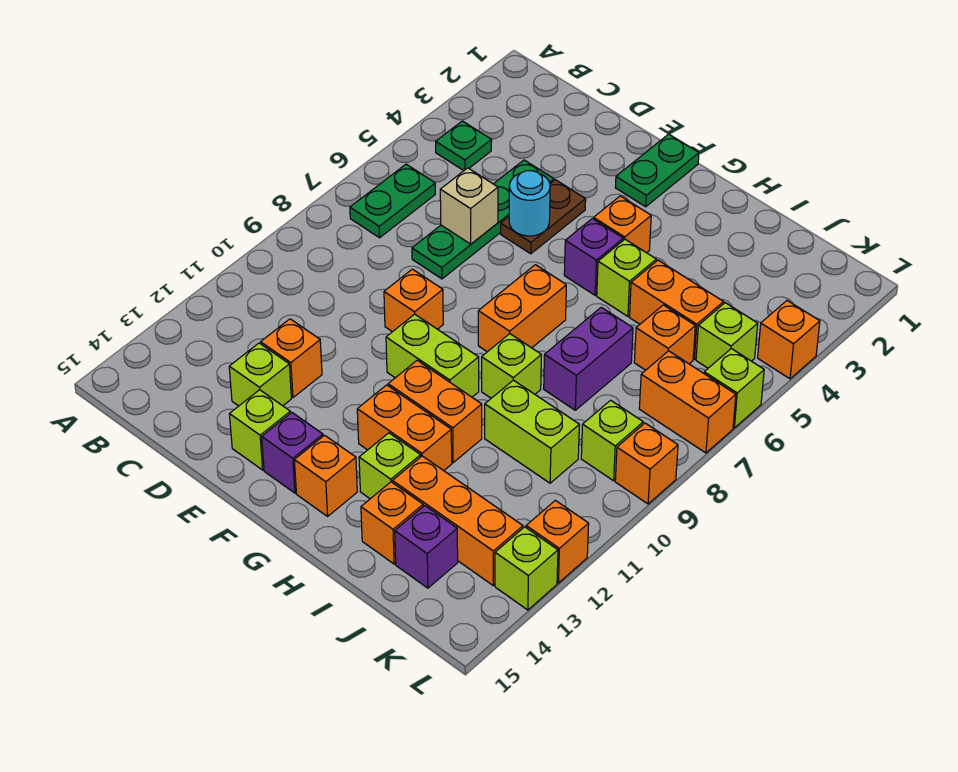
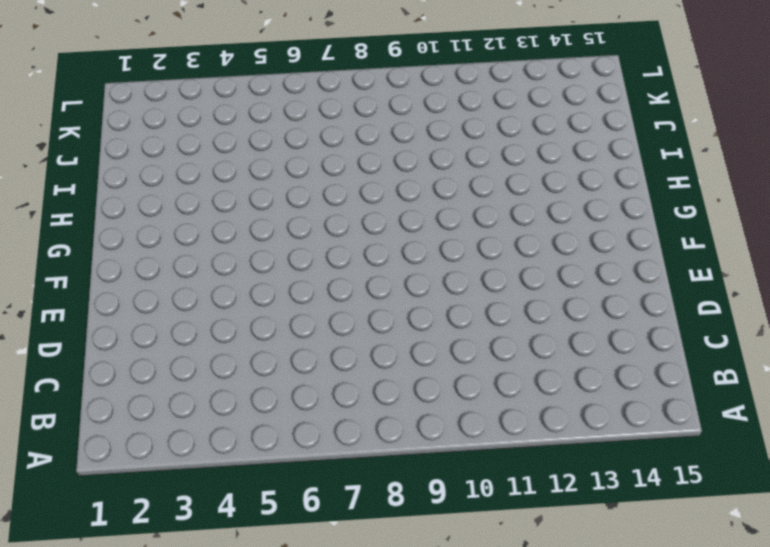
none -> green plate B4 level 1
none -> green plate B6:B7 level 1
none -> green plate D4:D7 level 1
none -> orange brick D12 level 1

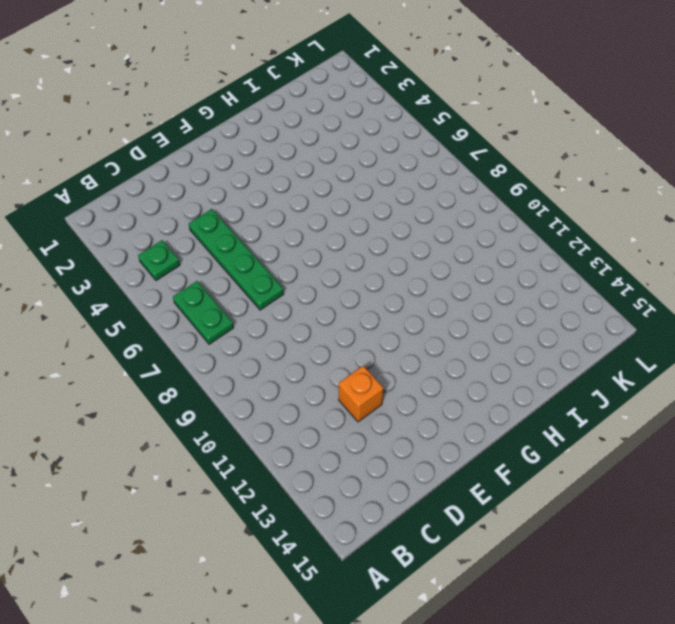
none -> lime brick D13 level 1
none -> brown plate E4:E5 level 1
none -> orange brick E9 level 1
none -> lime brick E14 level 1

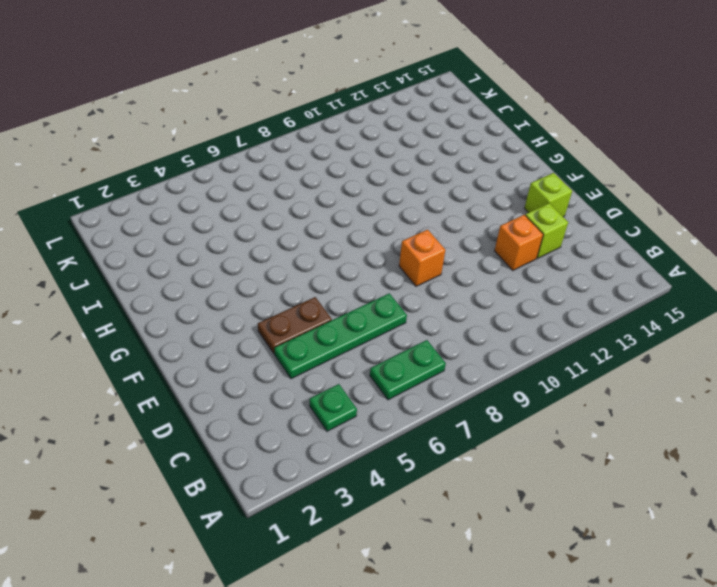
none -> green plate F1:F2 level 1
none -> lime brick F10:G10 level 1
none -> purple brick F14 level 1
none -> orange brick G4 level 1

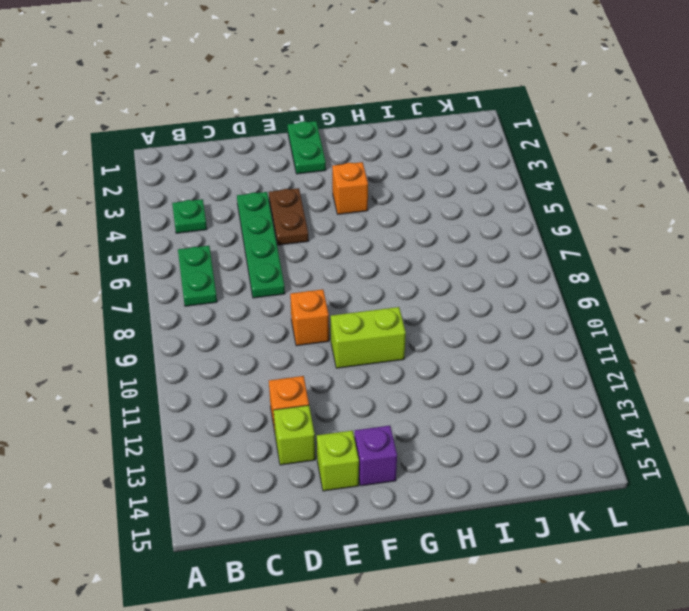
none -> purple brick G5 level 1
none -> orange brick G7:G8 level 1
none -> orange brick G11:H11 level 1
none -> orange brick G12:H12 level 1

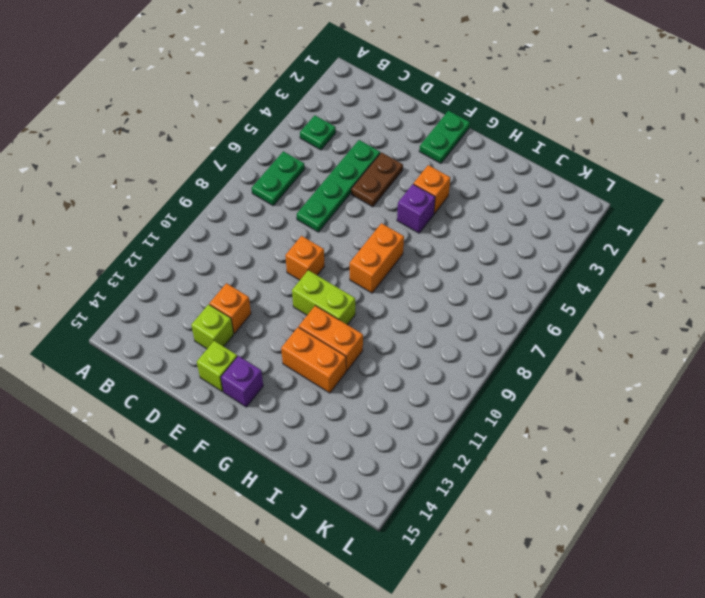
none -> orange brick G14 level 1
none -> lime brick H5 level 1
none -> lime brick H9 level 1
none -> lime brick H13 level 1

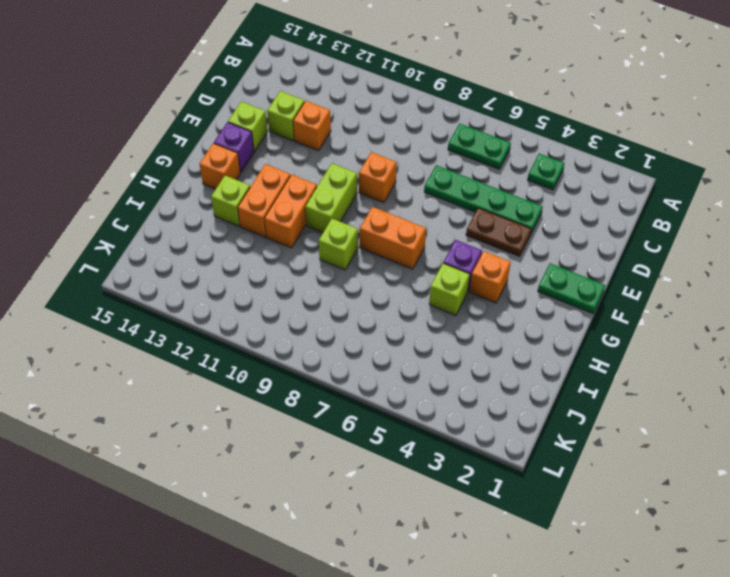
none -> orange brick I5:J5 level 1
none -> purple brick I7:I8 level 1
none -> lime brick I10:J10 level 1
none -> orange brick I13:K13 level 1

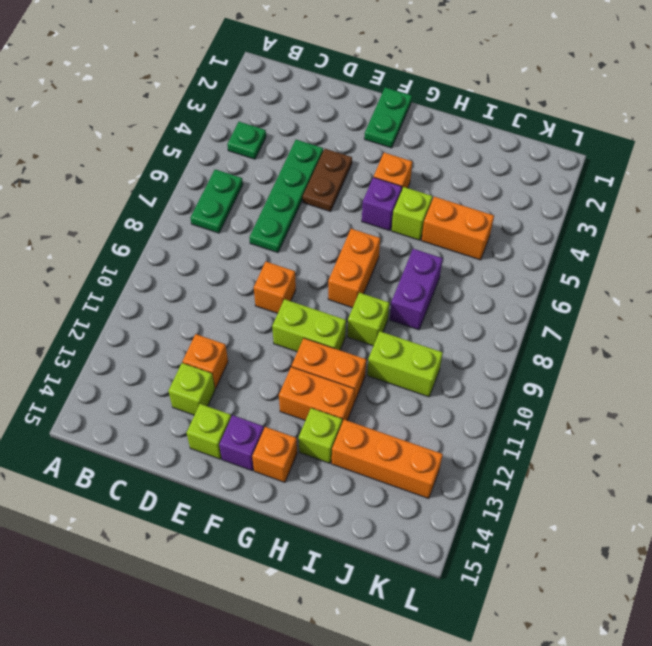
none -> orange brick I14 level 1
none -> orange brick J6 level 1
none -> purple brick J14 level 1
none -> lime brick K5 level 1

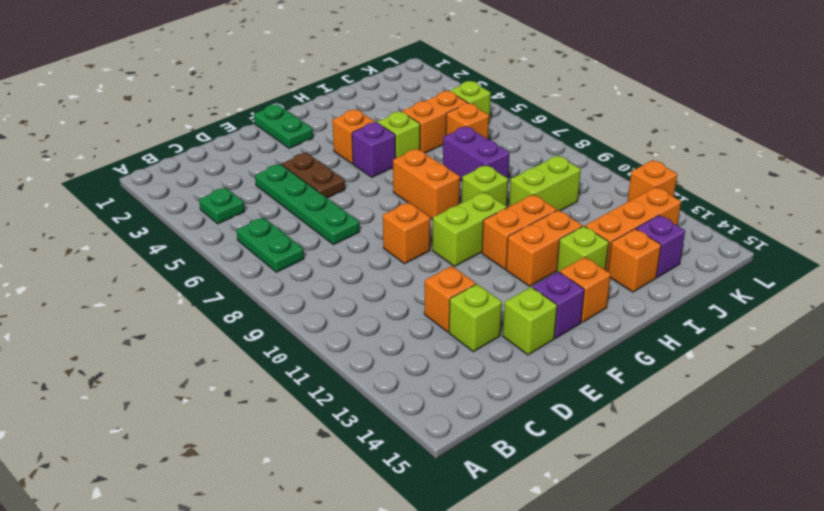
none -> orange brick K7:L7 level 1
none -> lime brick K9 level 1
none -> orange brick L4 level 1
none -> lime brick L6 level 1

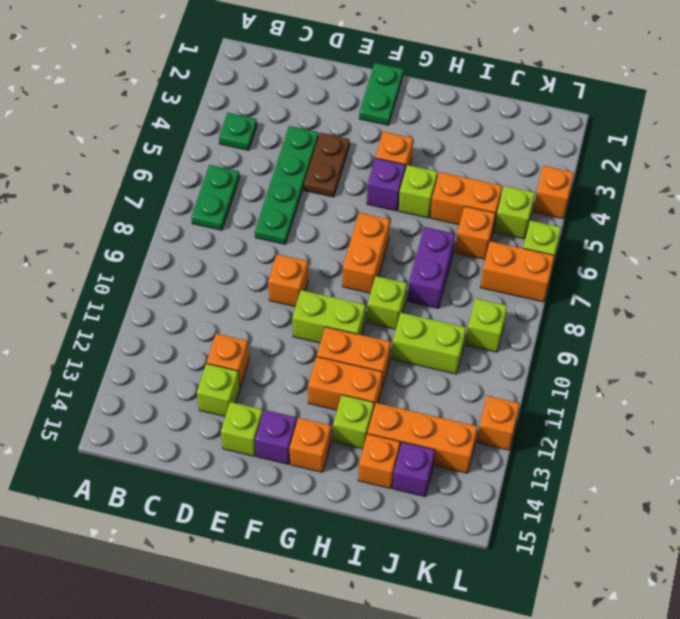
none -> orange brick L9 level 1
none -> lime brick L13 level 1
none -> tan brick D6 level 2
none -> cyan round brick E5 level 2

